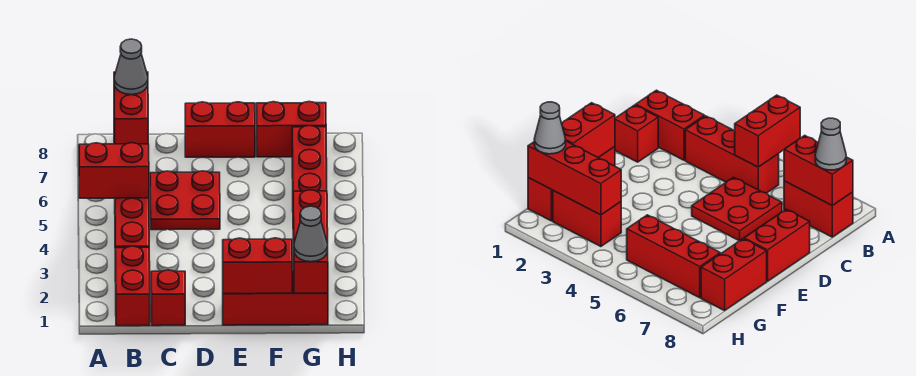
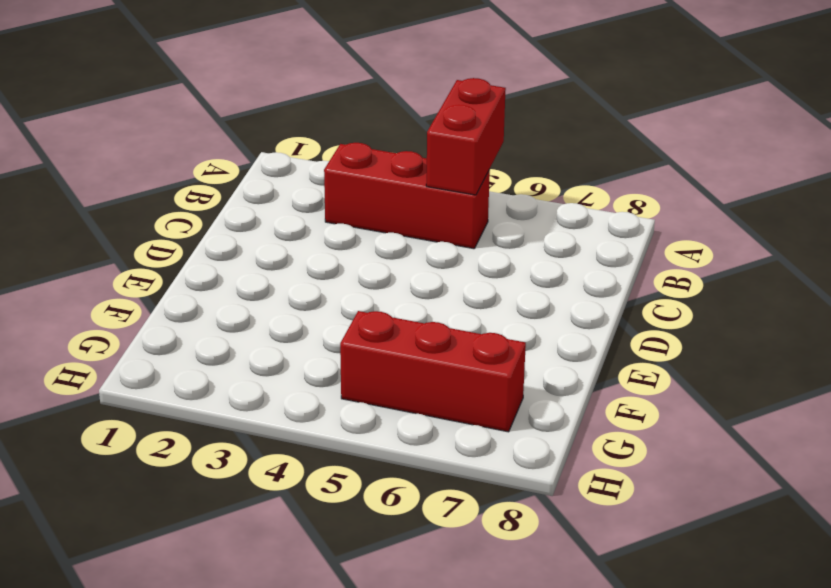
none -> red brick B1:B2 level 1
none -> red brick B7:B8 level 1
none -> red brick C1 level 1

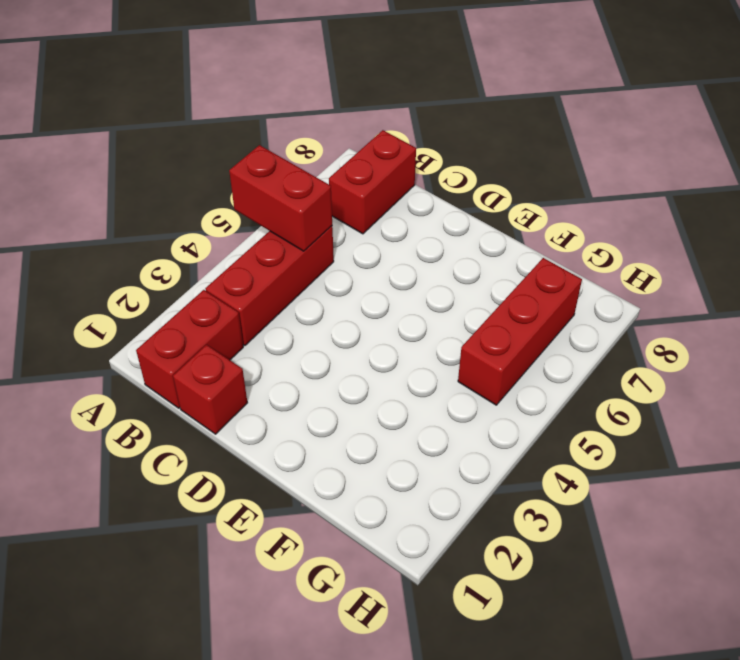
none -> red plate C5:D6 level 1
none -> red brick D8:E8 level 1
none -> red brick E1:G1 level 1

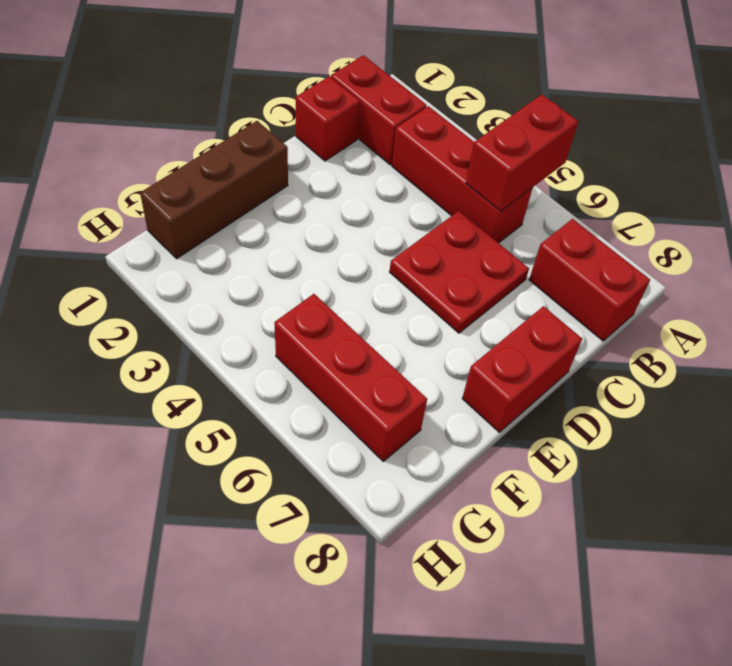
brown brick E1:G1 level 1 -> red brick E1:G1 level 1
none -> red brick F8:G8 level 1
none -> red brick G2:G3 level 1
none -> red brick B7:B8 level 2

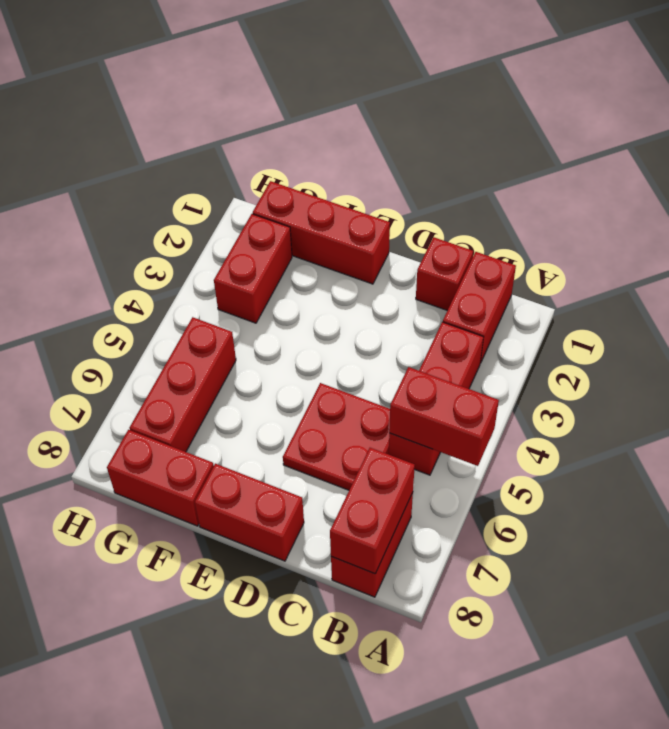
none -> red brick E1:F1 level 2
none -> red brick G1:G3 level 2
none -> grey cone B8 level 3

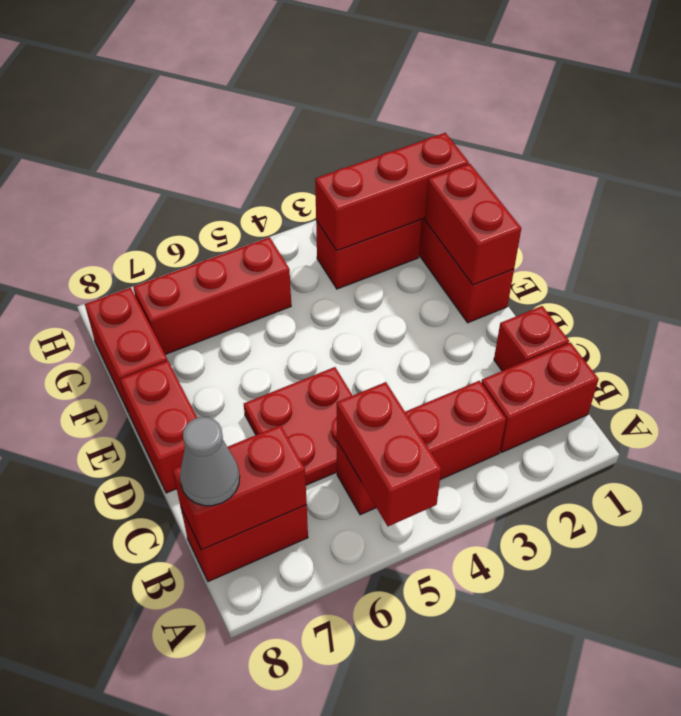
none -> grey cone G1 level 3

